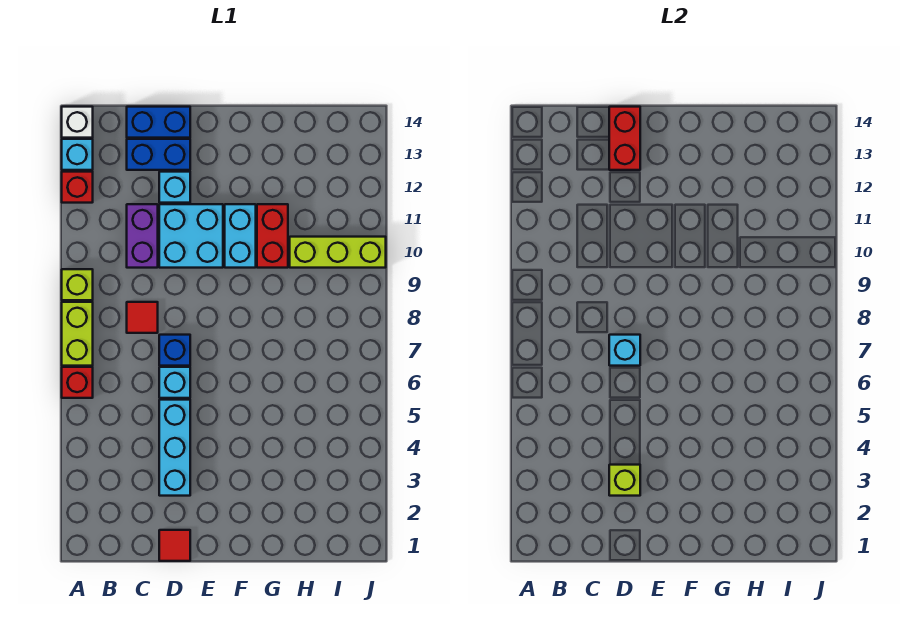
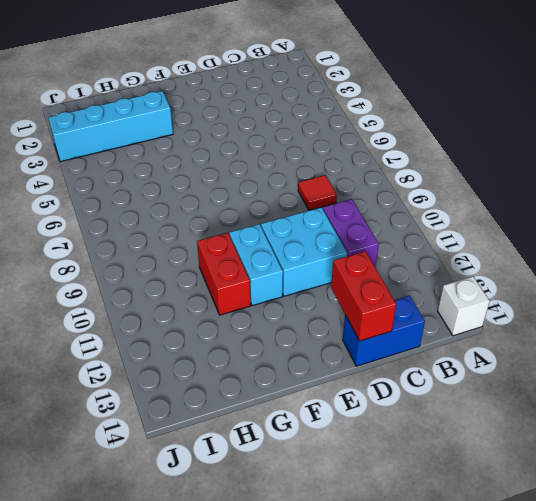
cyan brick G3:J3 level 1 -> none
none -> red brick A6 level 1
none -> lime brick A7:A8 level 1
none -> lime brick A9 level 1

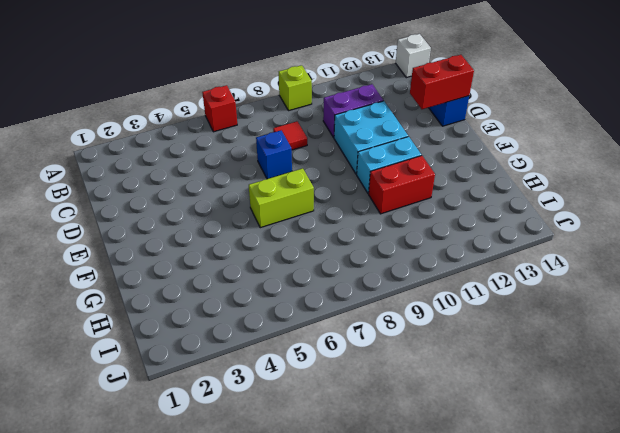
lime brick F6:F7 level 1 -> lime brick A7:A8 level 1
none -> red brick A12 level 1
none -> cyan brick A13 level 1
none -> blue brick C13:D13 level 1

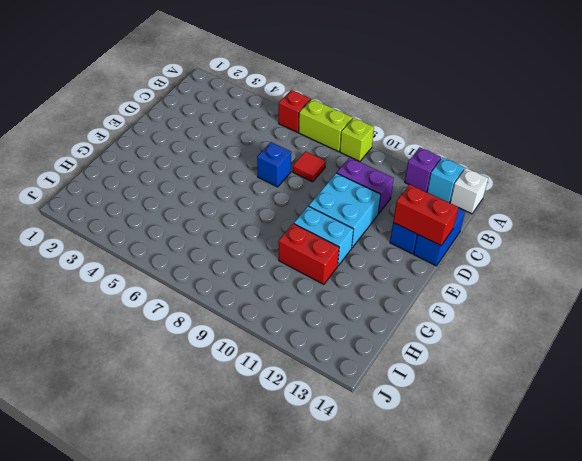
purple brick A12 level 1 -> red brick A12 level 1
none -> red tile D1 level 1
none -> cyan brick D3:D5 level 1
none -> cyan brick D6 level 1

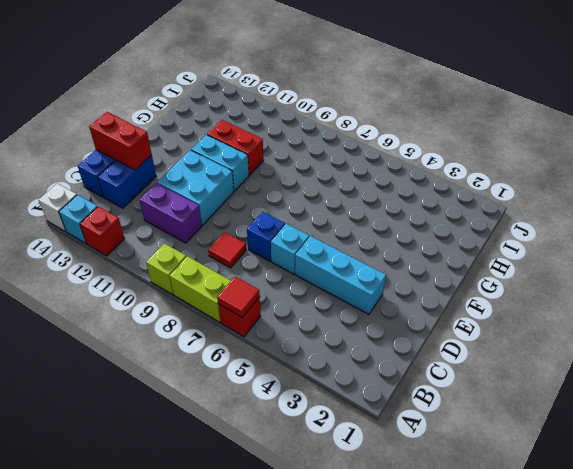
red tile A6 level 2 -> red tile D1 level 1
none -> cyan brick D12 level 1
none -> lime brick H10:J10 level 1
none -> lime brick D3 level 2

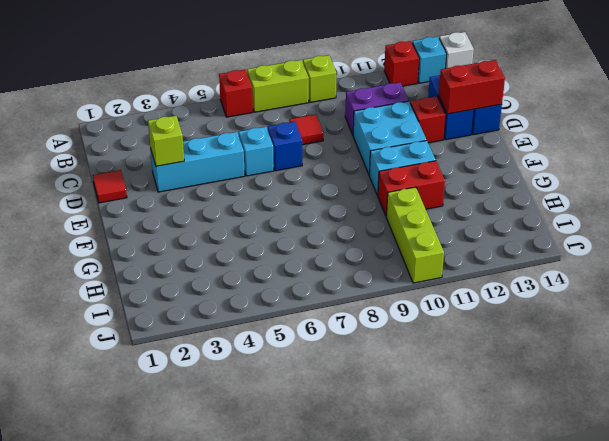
red brick D12 level 1 -> cyan brick D12 level 1
none -> cyan brick D7 level 2

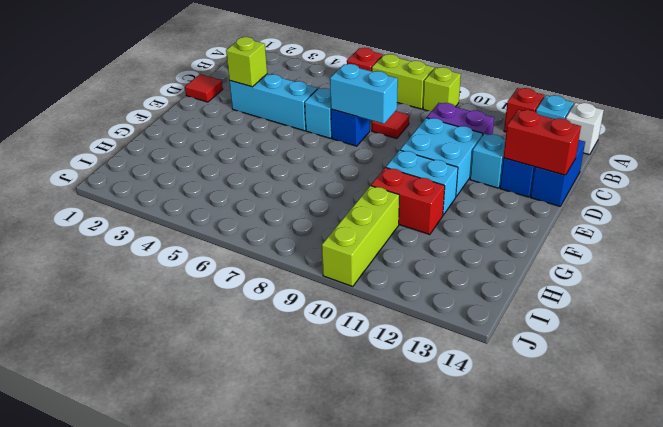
cyan brick D7:D8 level 2 -> cyan brick D7 level 2

